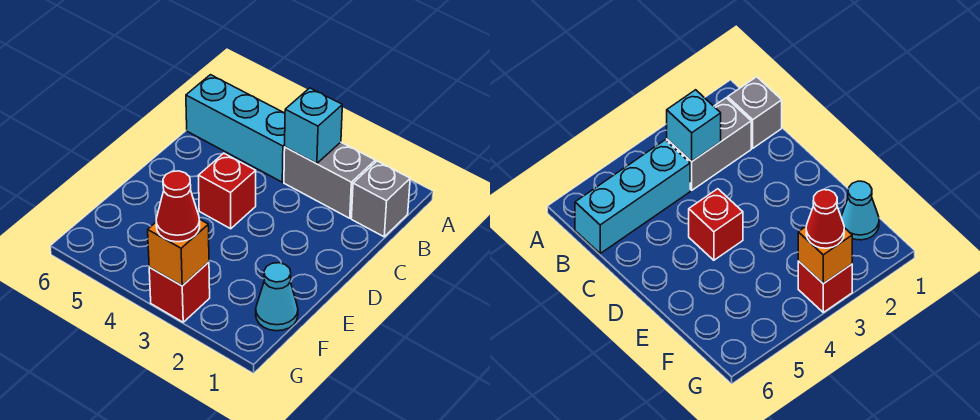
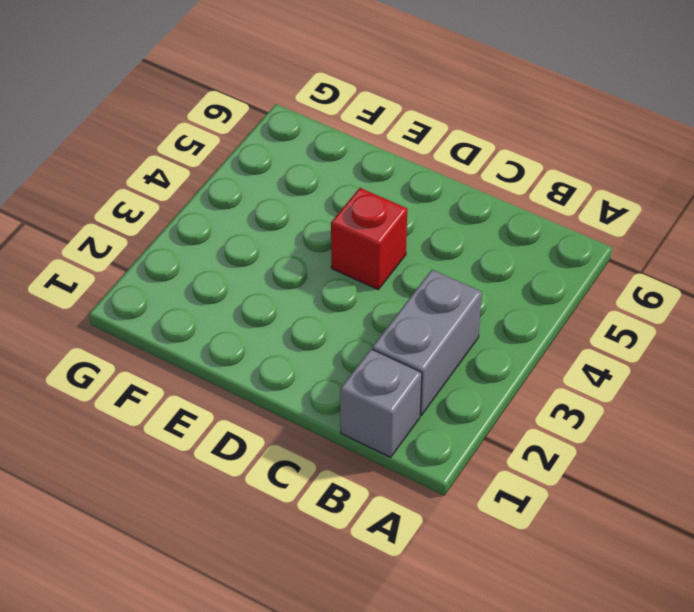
none -> cyan brick B4:B6 level 1
none -> cyan cone F1 level 1

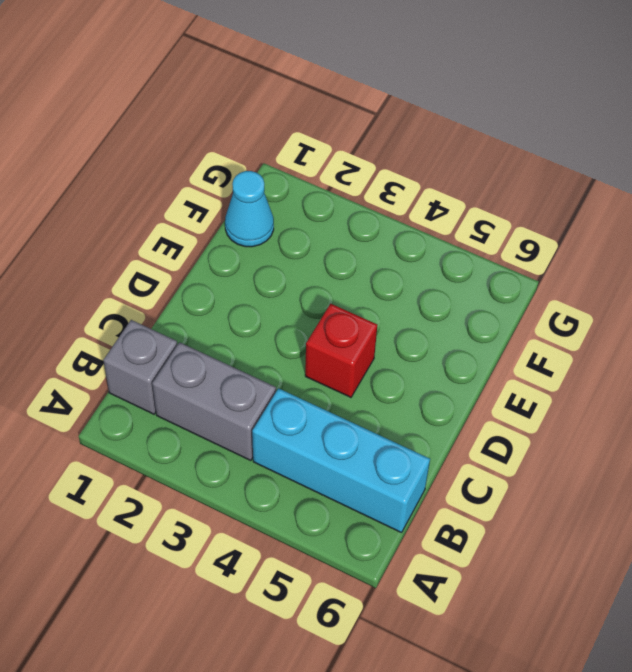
none -> red brick G3 level 1
none -> cyan brick B3 level 2

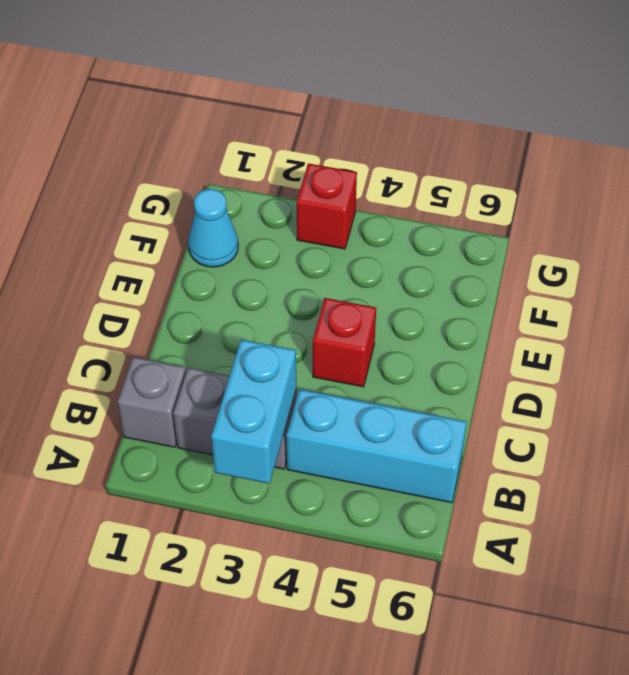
cyan brick A3:B3 level 2 -> cyan brick B3 level 2
none -> orange brick G3 level 2
none -> red cone G3 level 3

